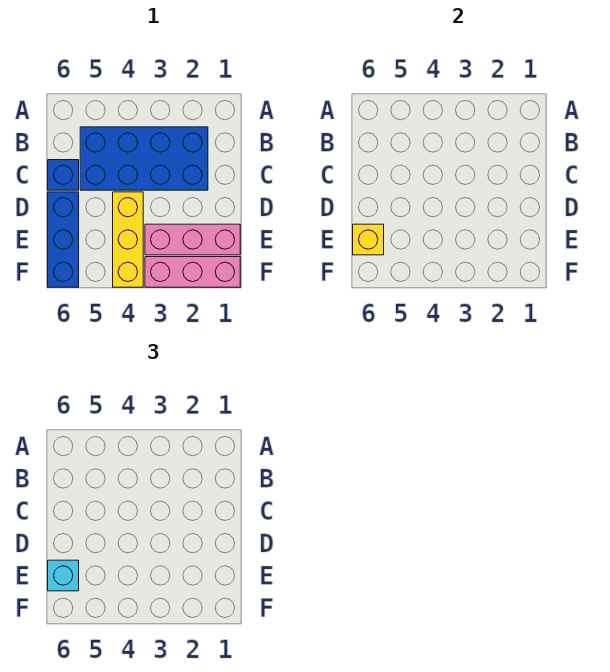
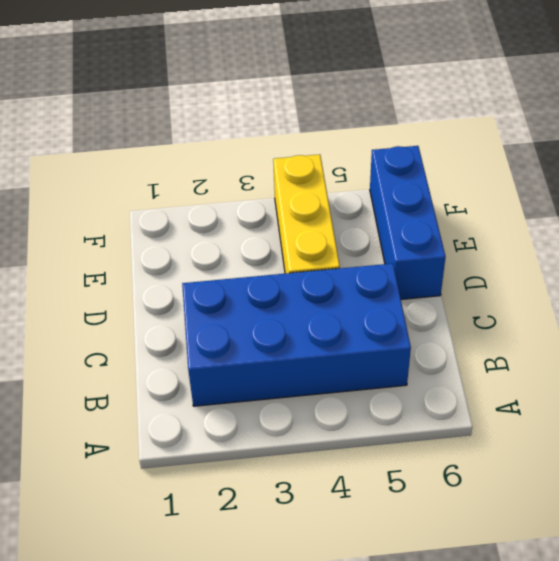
none -> blue brick C6 level 1
none -> pink brick E1:E3 level 1

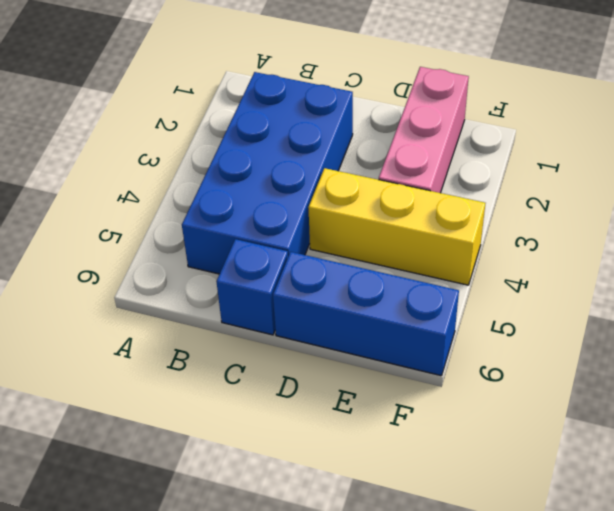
none -> pink brick F1:F3 level 1
none -> yellow brick E6 level 2

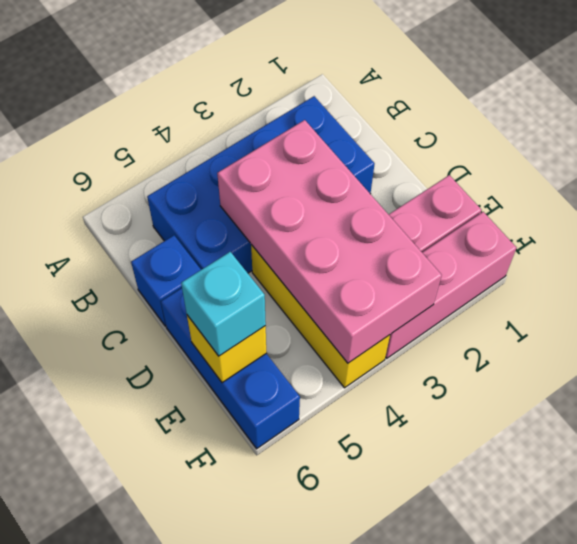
pink brick C3:F4 level 2 -> none

